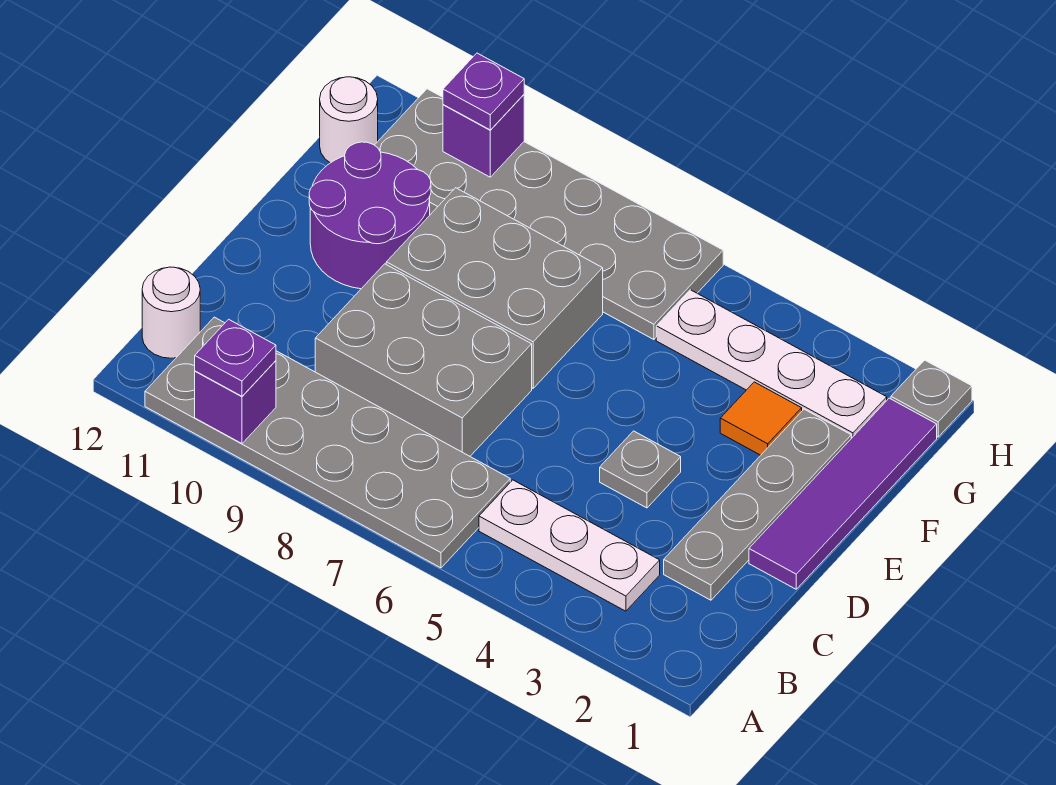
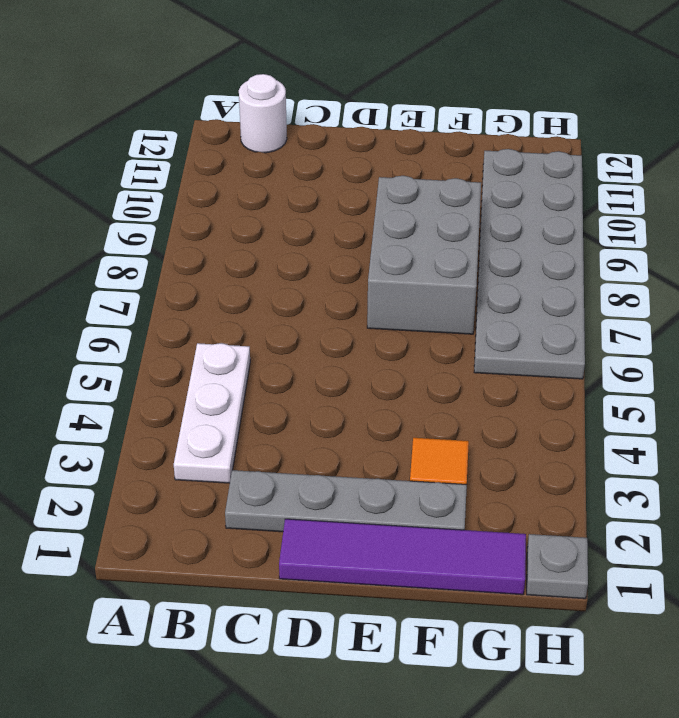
none -> grey plate A6:B11 level 1
none -> grey brick C7:D9 level 1
none -> grey plate D4 level 1

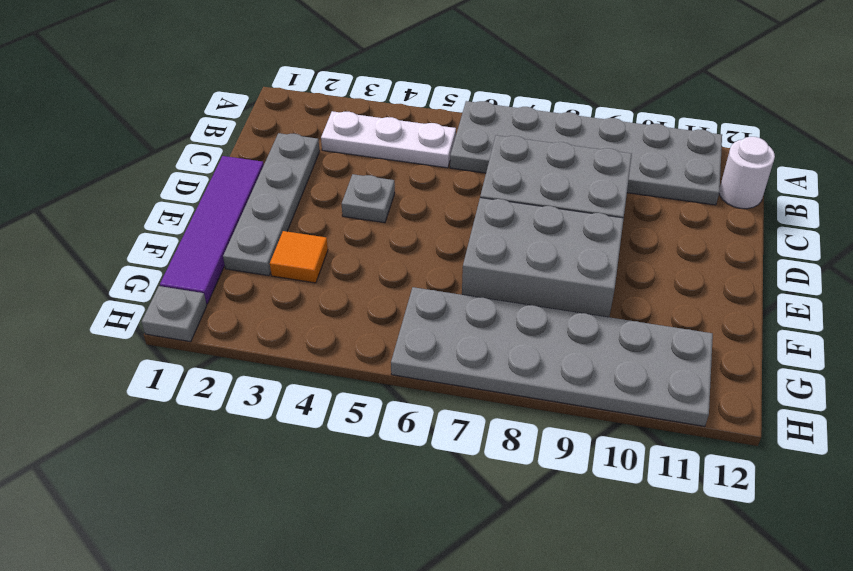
none -> purple round brick E10:F11 level 1
none -> white plate G2:G5 level 1
none -> white round brick G12 level 1

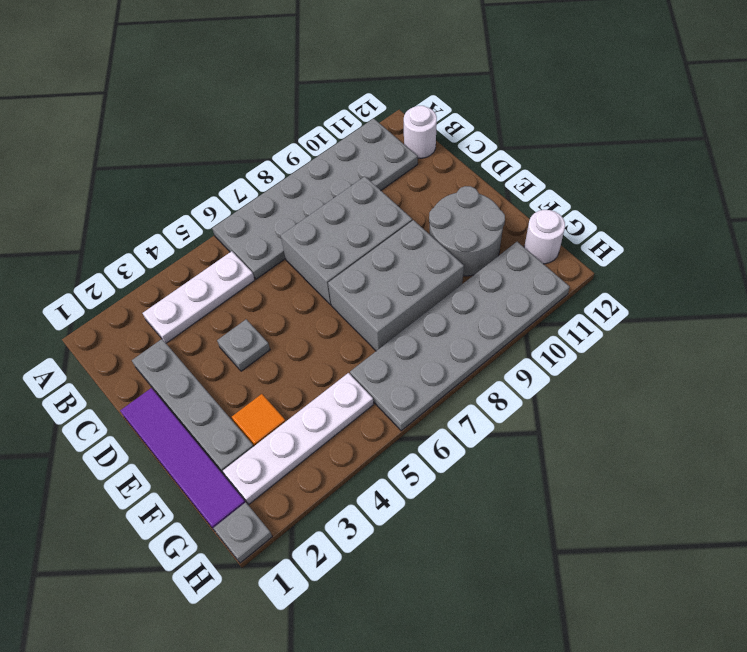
grey round brick E10:F11 level 1 -> purple round brick E10:F11 level 1
none -> purple brick A10 level 2
none -> purple brick H10 level 2
none -> purple plate A10 level 3

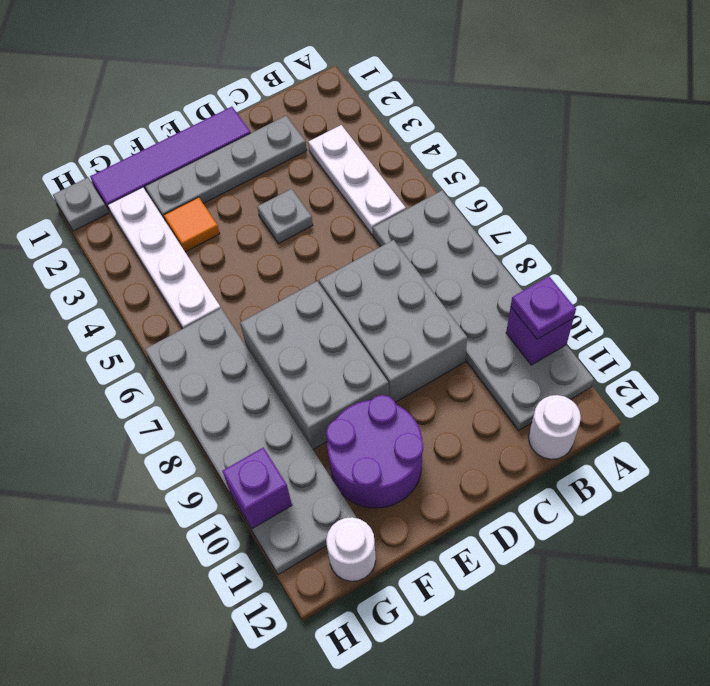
none -> purple plate H10 level 3

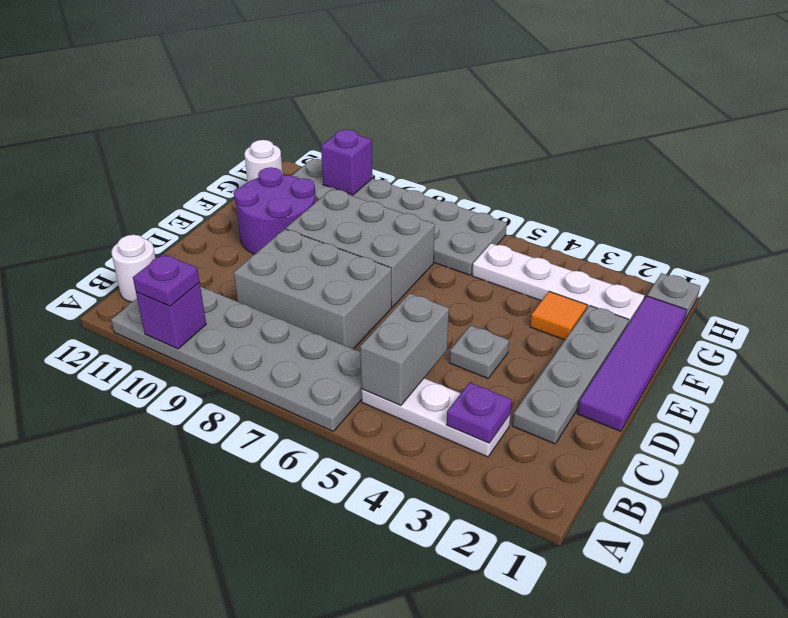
purple plate B3 level 2 -> purple plate H10 level 3
grey brick B5:C5 level 2 -> none

